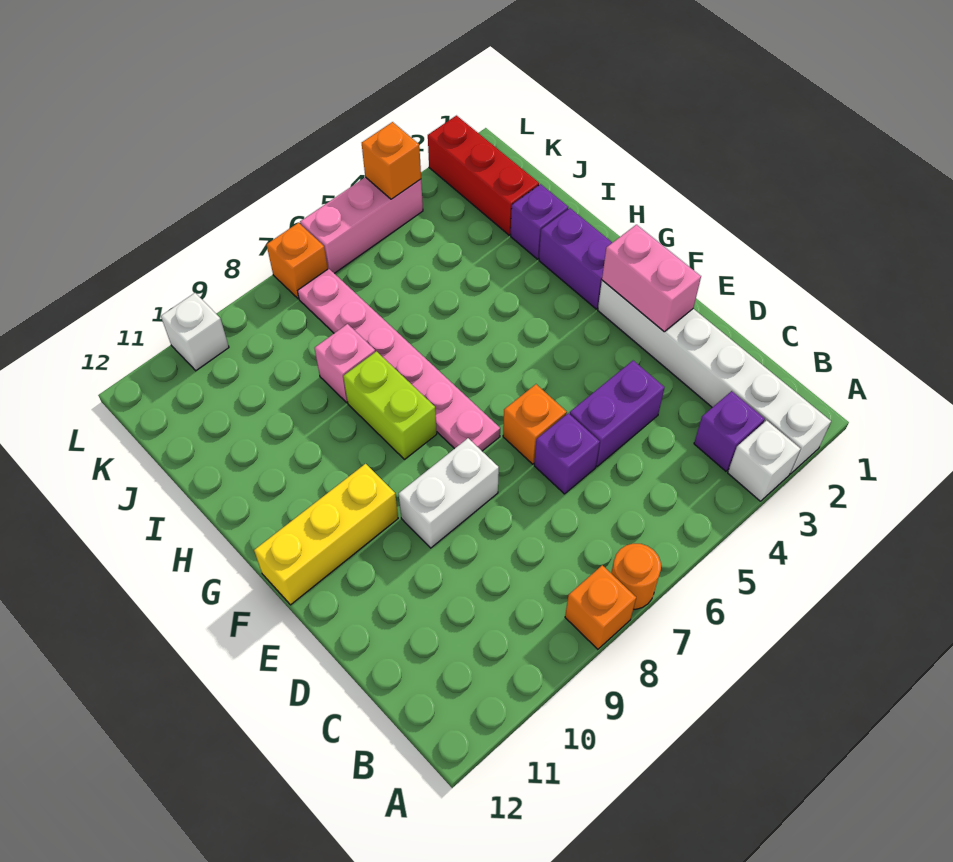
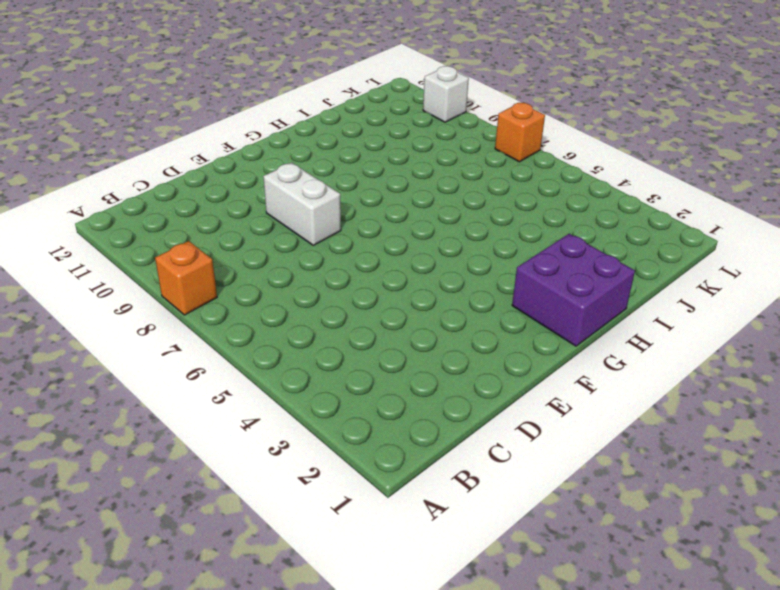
purple brick G1:H2 level 1 -> purple brick G2:H2 level 1
none -> white brick A2:F2 level 1
none -> white brick A3 level 1
none -> orange round brick A7 level 1

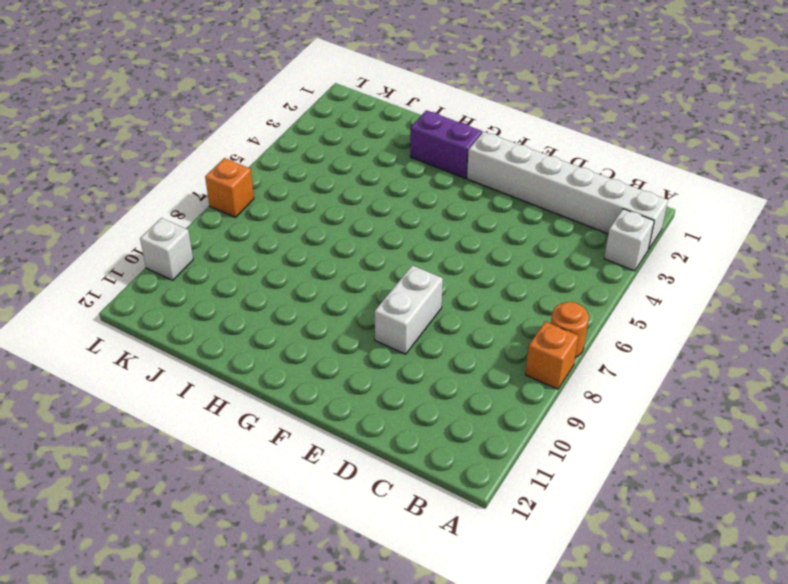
none -> purple brick B3 level 1
none -> purple brick D4:D5 level 1
none -> purple brick D6 level 1

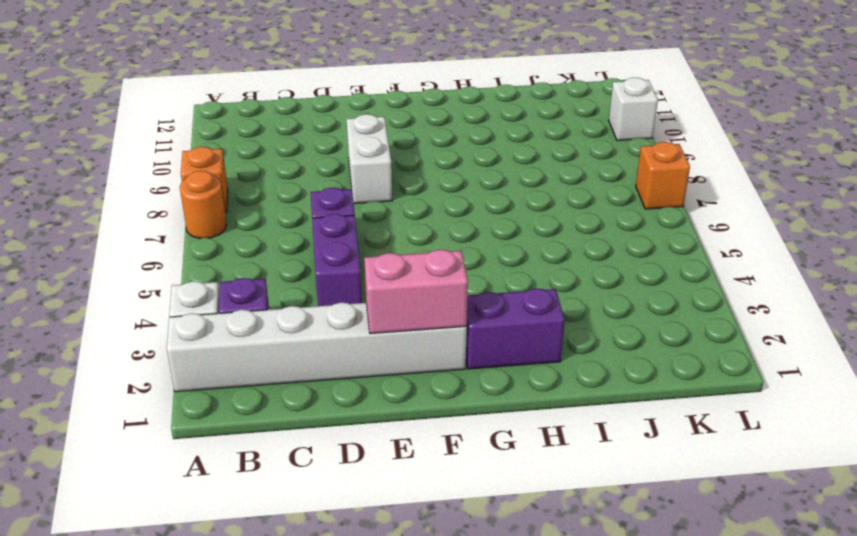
none -> orange brick E6 level 1
none -> pink plate F7:K7 level 1
none -> yellow brick F10:F12 level 1

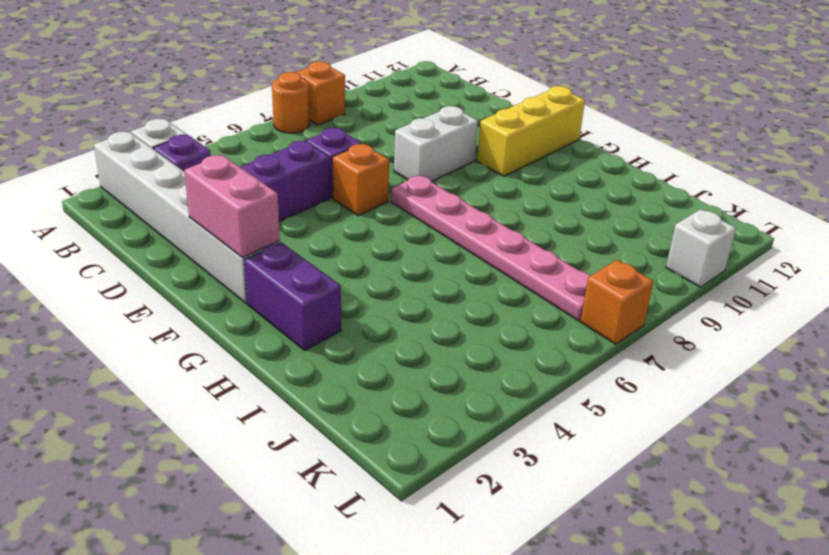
none -> lime brick G8:H8 level 1
none -> purple brick I2 level 1
none -> pink brick I8 level 1

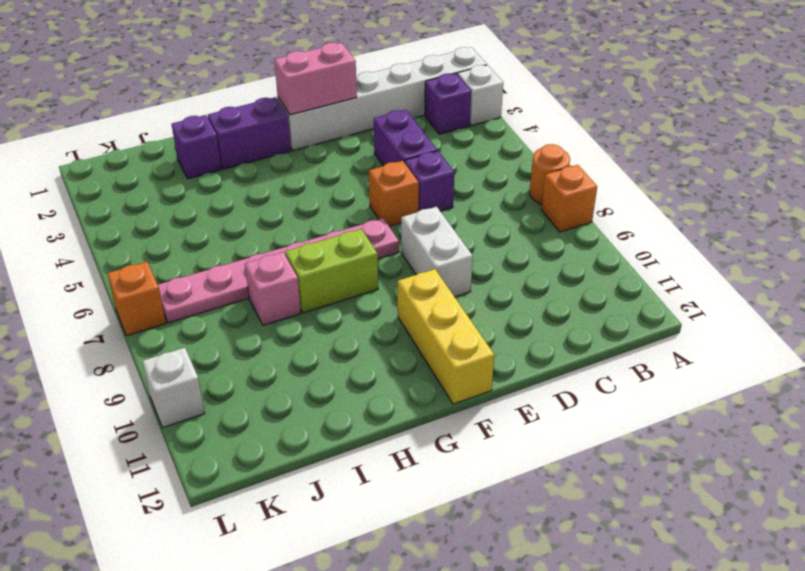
none -> red brick J2:L2 level 1
none -> pink brick L4:L6 level 1
none -> orange brick L4 level 2

